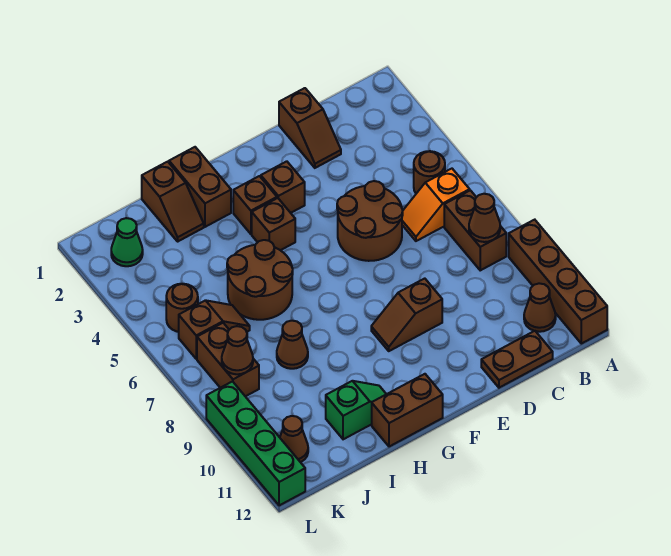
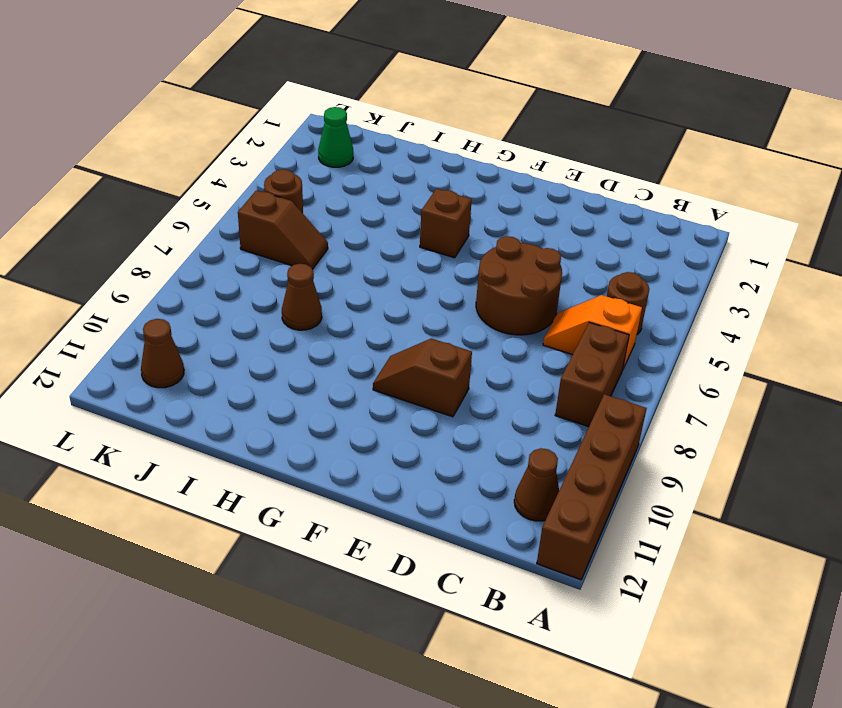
none -> brown plate C12:D12 level 1
none -> brown slope D1:D2 level 1 top 1
none -> brown brick F3 level 1

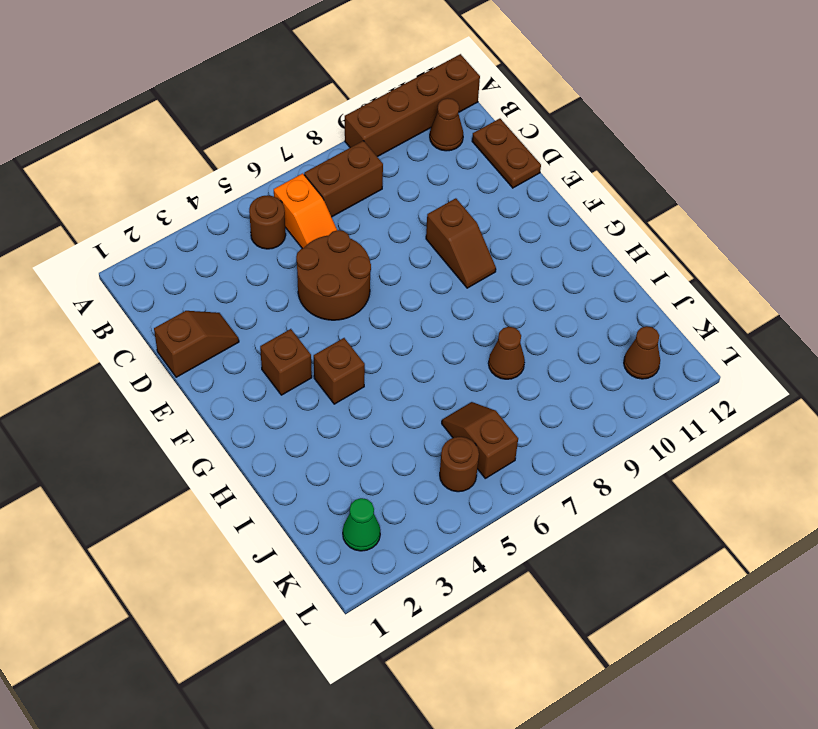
none -> brown brick G3 level 1
none -> brown brick G12:H12 level 1
none -> brown brick H1:H2 level 1

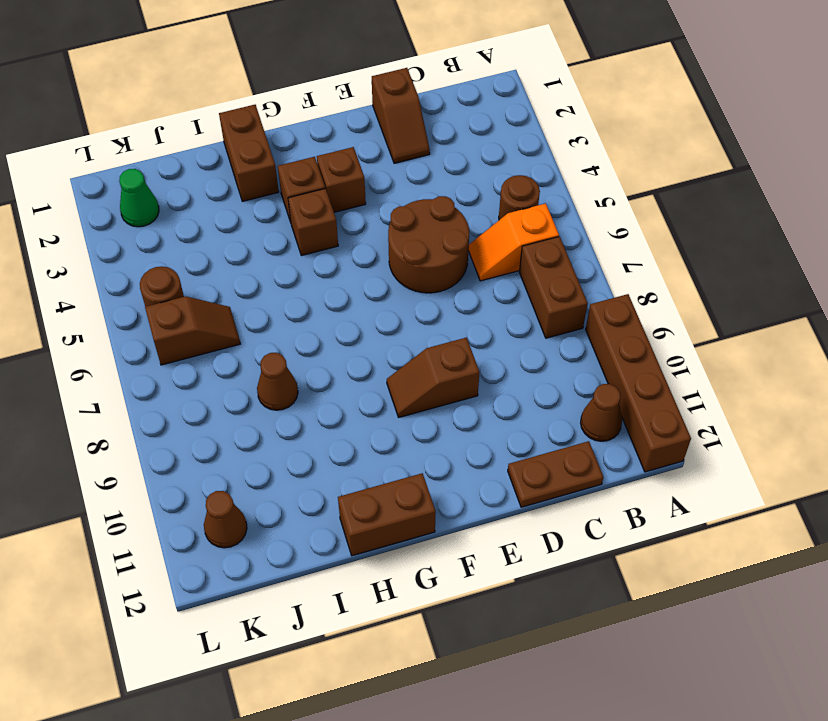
none -> brown round brick H5:I6 level 1
none -> green slope H11:I11 level 1 top I
none -> brown slope I1:I2 level 1 top 1

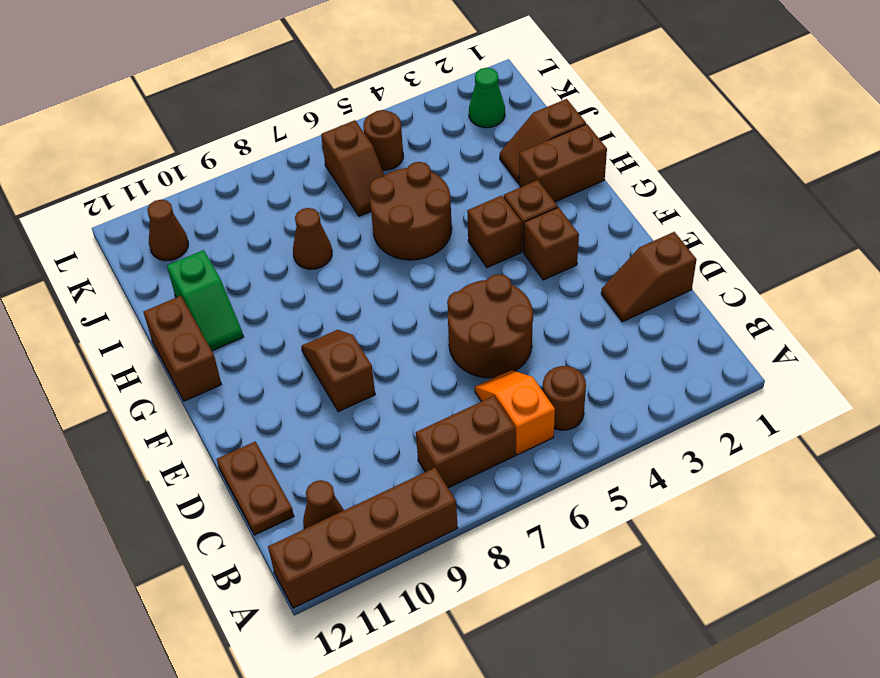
none -> brown brick K7:K8 level 1
none -> green brick L9:L12 level 1
none -> brown cone B8 level 2

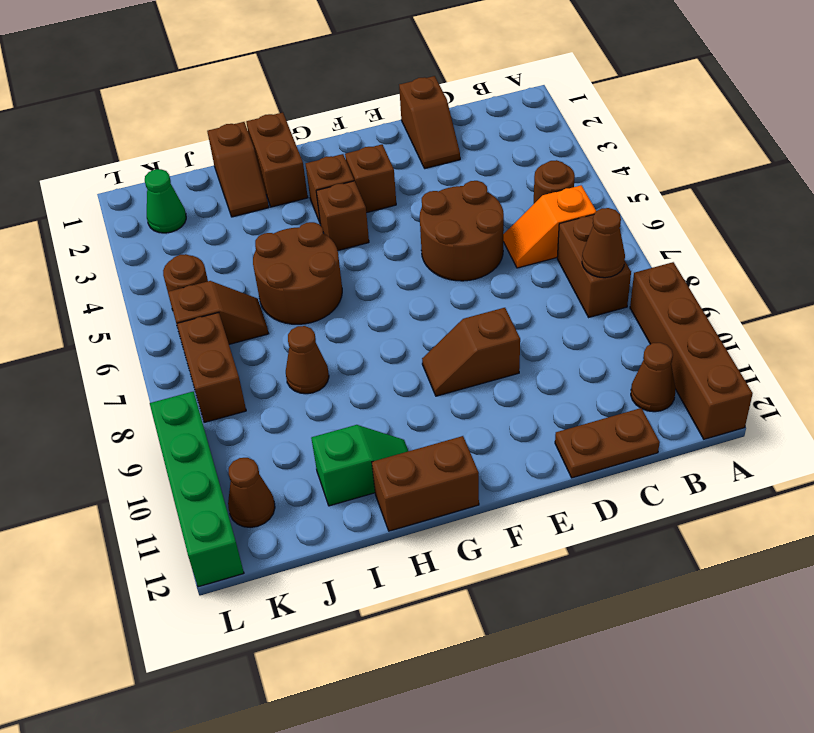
none -> brown cone K8 level 2

